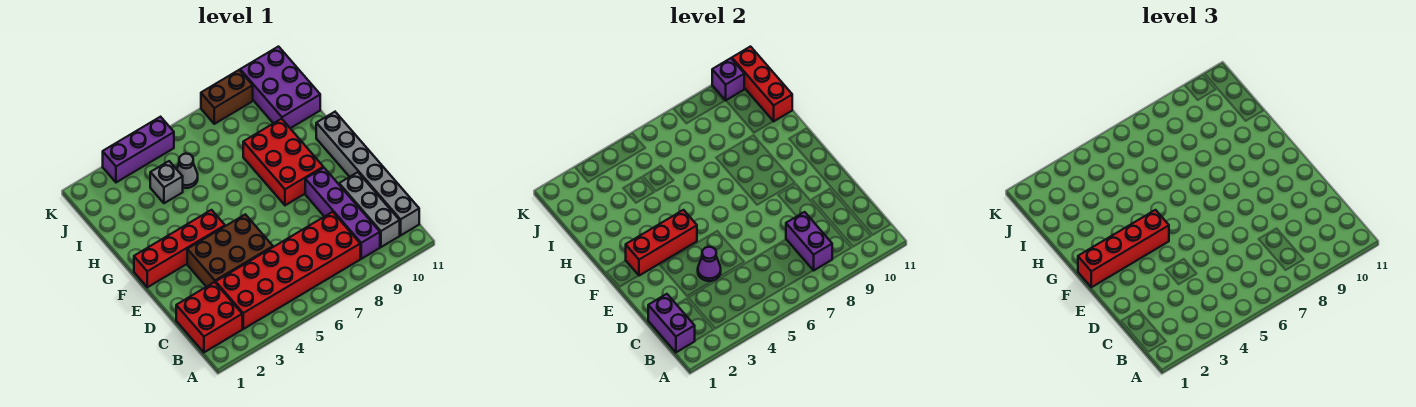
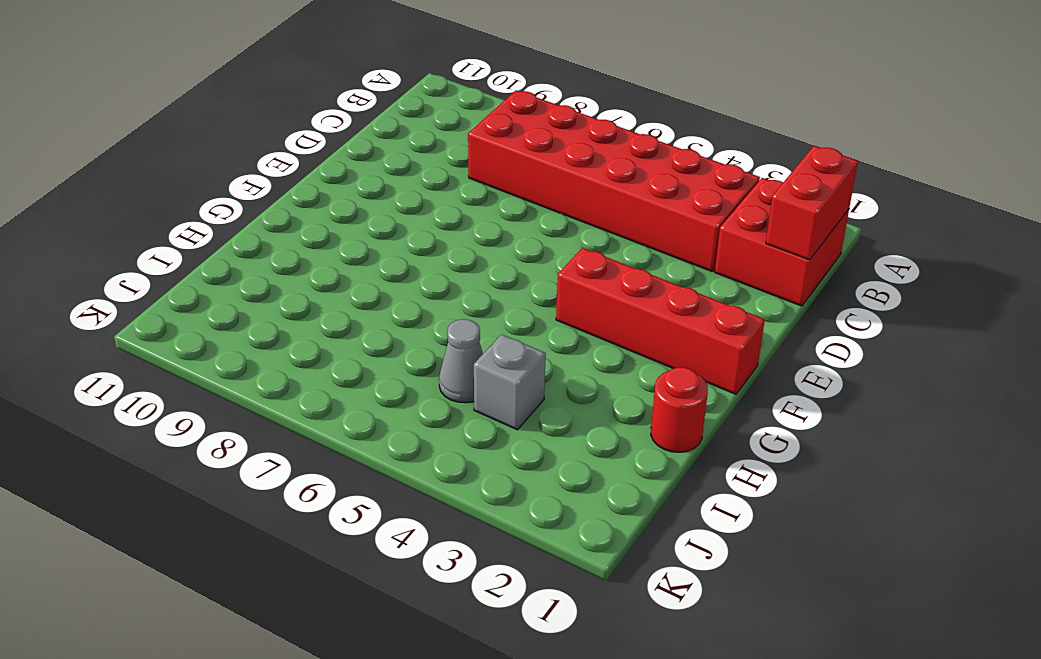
red brick B1:C1 level 2 -> purple brick B1:C1 level 2
red round brick H1 level 1 -> none
none -> purple brick B9:E9 level 1
none -> grey brick B10:D10 level 1
none -> grey brick B11:G11 level 1

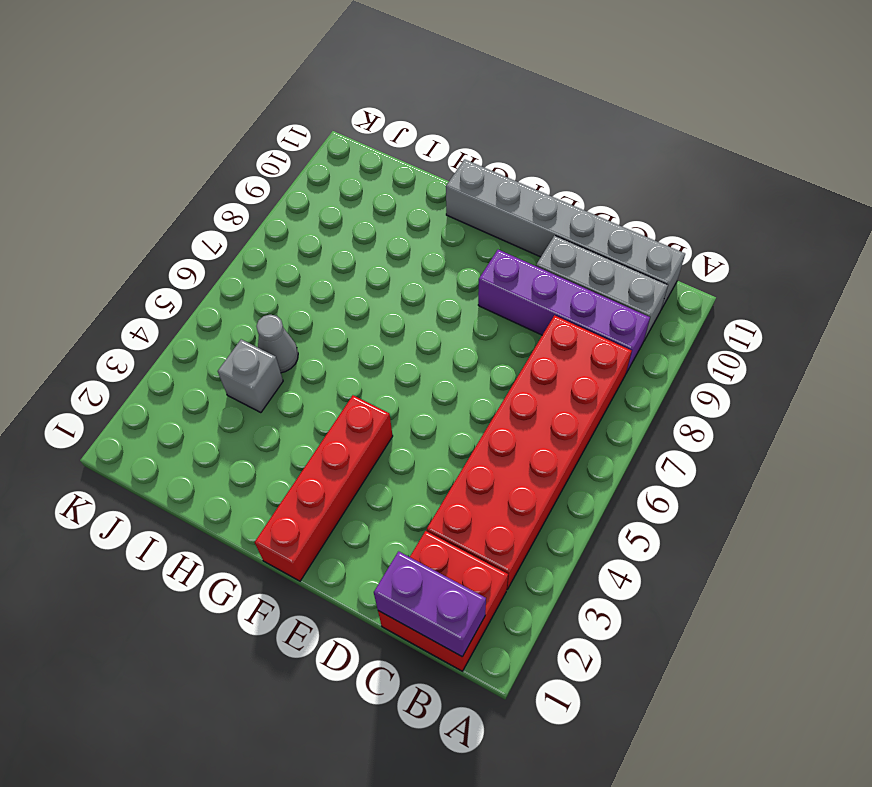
none -> brown brick D3:E5 level 1
none -> red brick F8:H9 level 1
none -> purple brick I10:K11 level 1

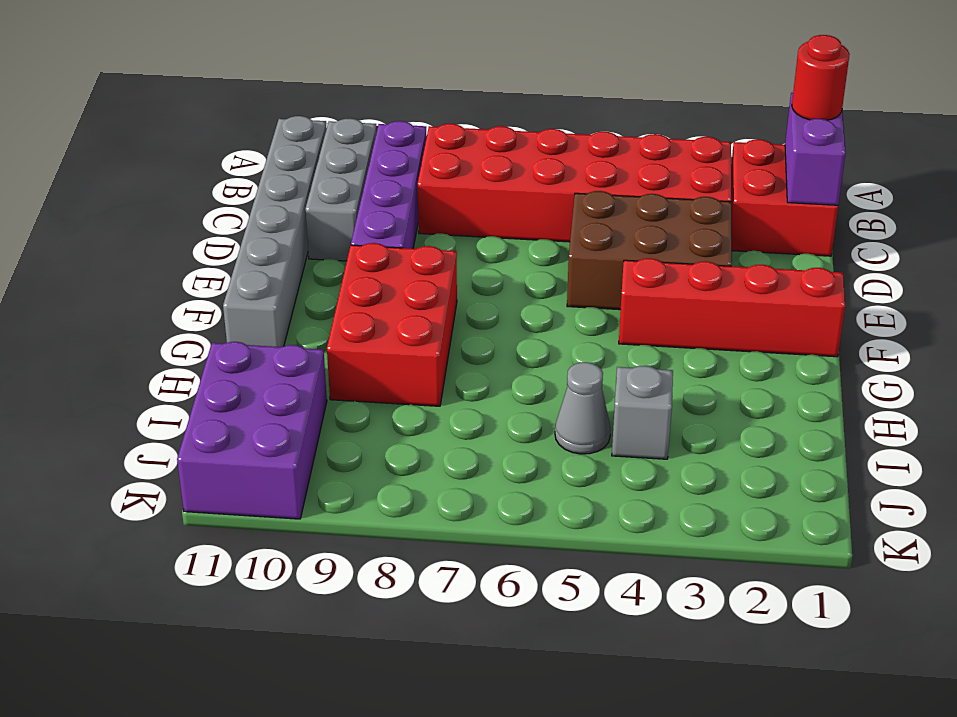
red round brick B1 level 3 -> none
none -> purple brick K3:K5 level 1
none -> brown brick K8:K9 level 1
none -> purple brick B8:C8 level 2

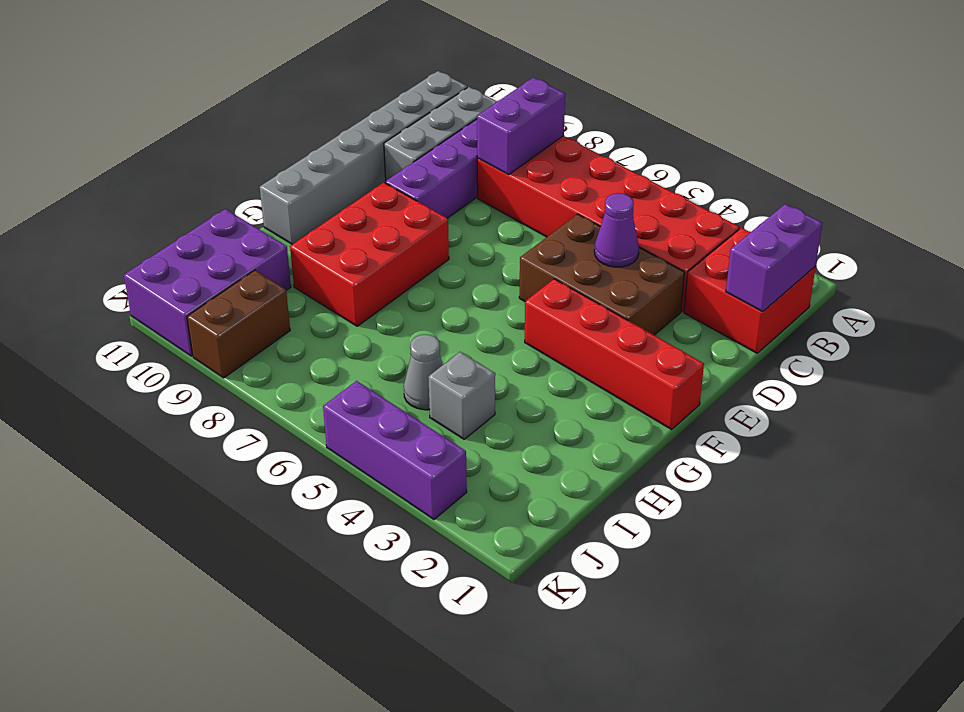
brown brick J9:K9 level 1 -> brown brick K8:K9 level 1
none -> red brick F2:F4 level 2
none -> red brick I11:K11 level 2
none -> purple brick K10 level 2

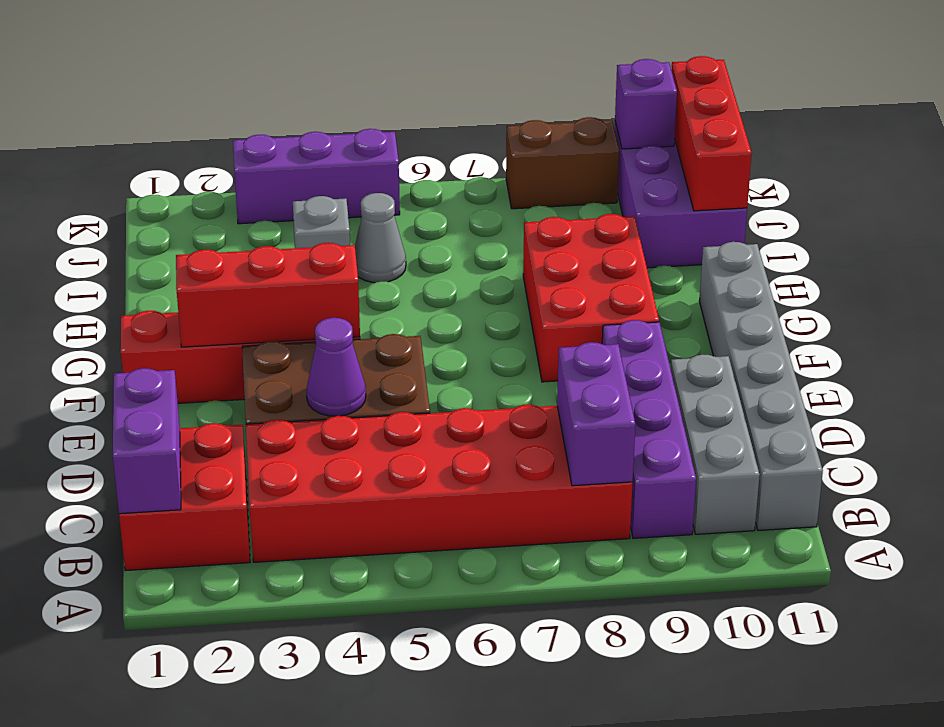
none -> red brick F1:F4 level 3

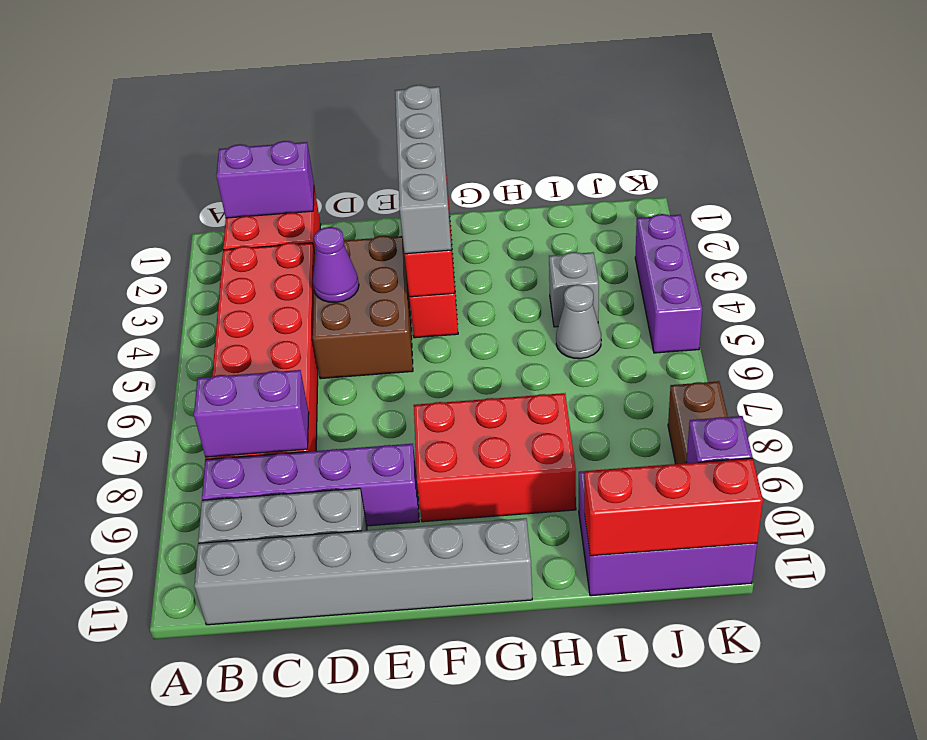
grey brick F1:F4 level 3 -> red brick F1:F4 level 3

